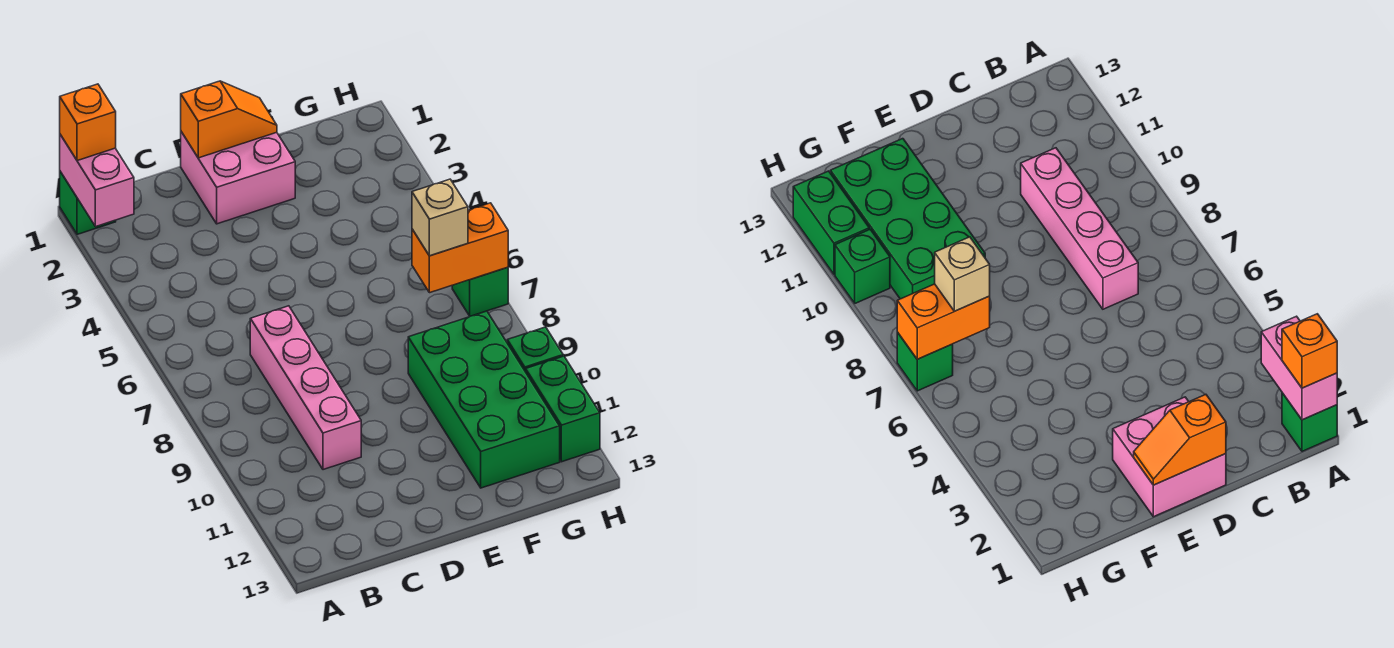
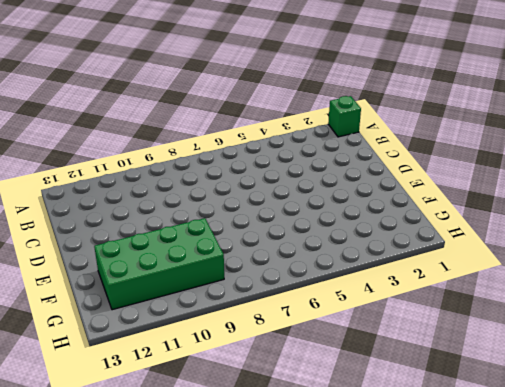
none -> pink brick C7:C10 level 1
none -> pink brick D1:E2 level 1
none -> green brick H7 level 1

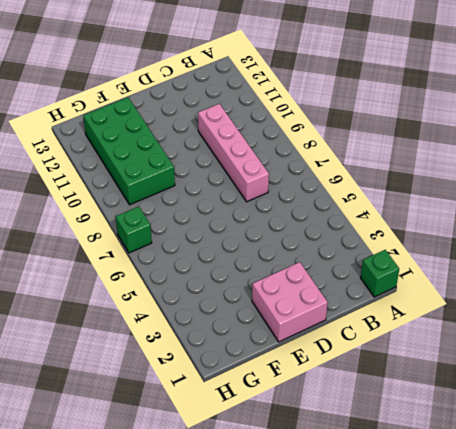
none -> green brick H10 level 1
none -> green brick H11:H12 level 1
none -> pink brick A1:A2 level 2

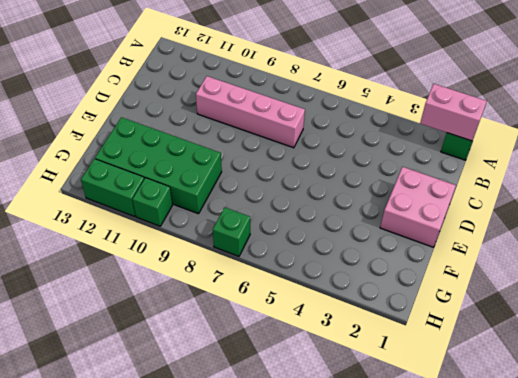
none -> orange slope D1:E1 level 2 top D
none -> orange brick G7:H7 level 2
none -> orange brick A1 level 3

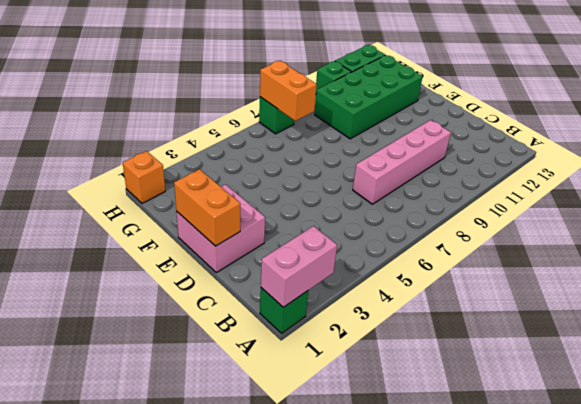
orange brick D1:E1 level 2 -> orange slope D1:E1 level 2 top D
orange brick H1 level 1 -> orange brick A1 level 3
none -> tan brick G7 level 3

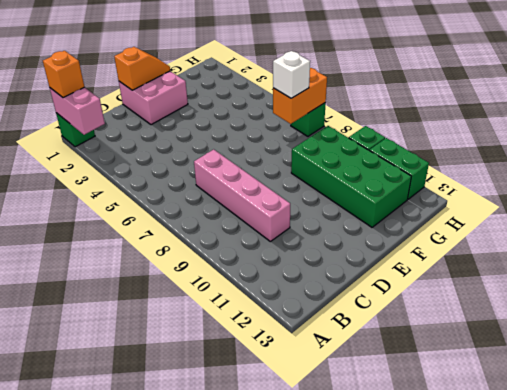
white brick G7 level 3 -> tan brick G7 level 3

